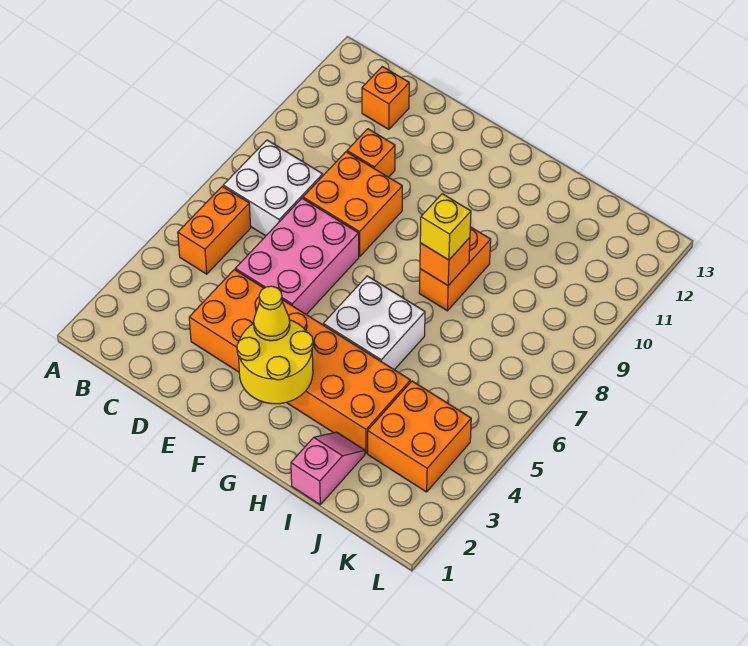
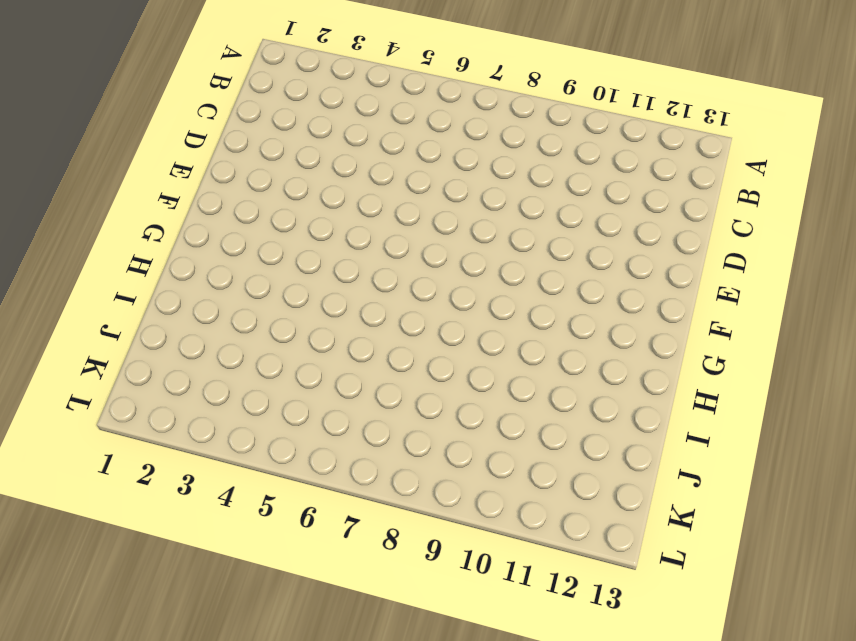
none -> orange brick B5:B6 level 1
none -> white brick B7:C8 level 1
none -> orange brick C12 level 1

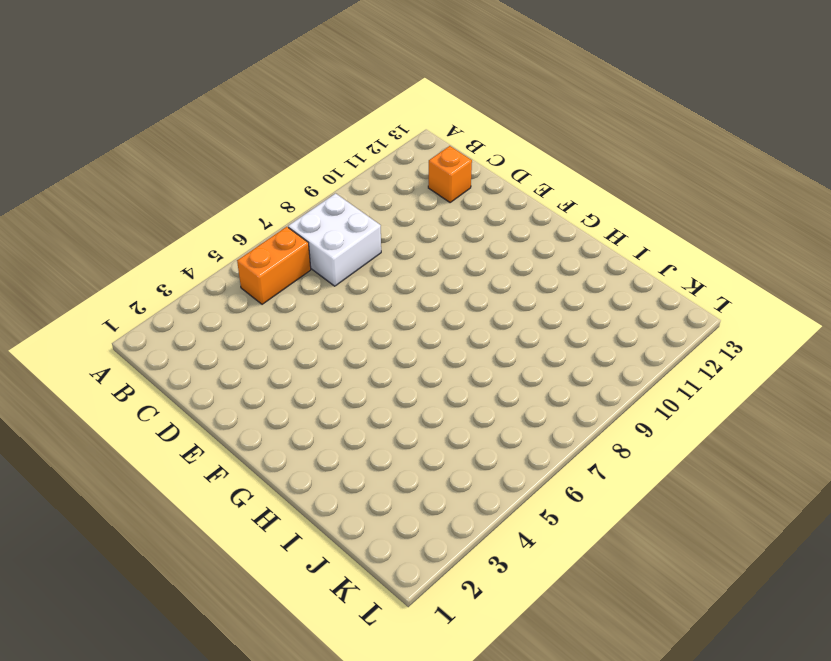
none -> orange brick D3:I4 level 1
none -> pink brick D5:E7 level 1
none -> orange brick D8:E9 level 1

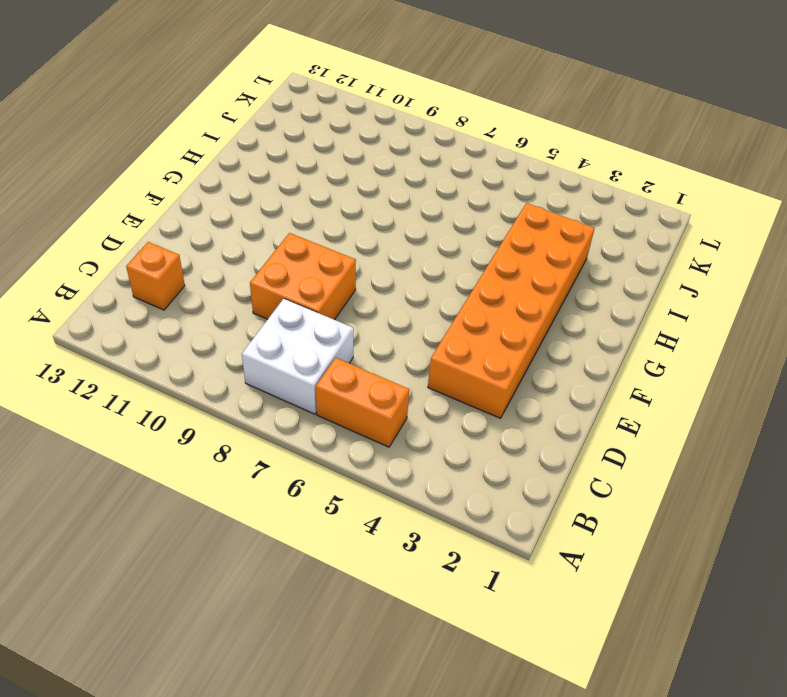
none -> pink brick D5:E7 level 1
none -> orange brick D10 level 1
none -> white brick G5:H6 level 1

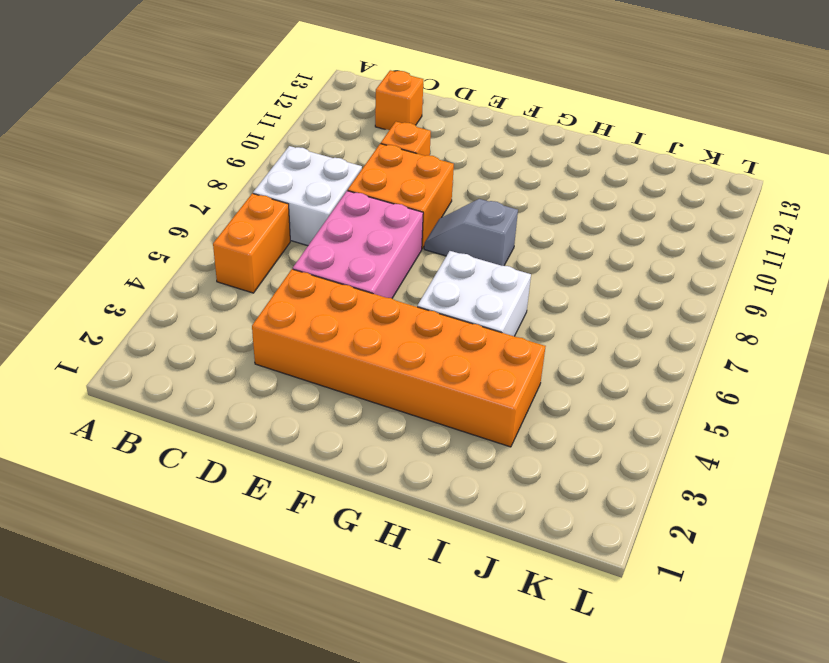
grey slope F8:G8 level 1 top G -> none
none -> orange brick H8:H9 level 1
none -> pink slope I1:I2 level 1 top 1
none -> orange brick J3:K4 level 1

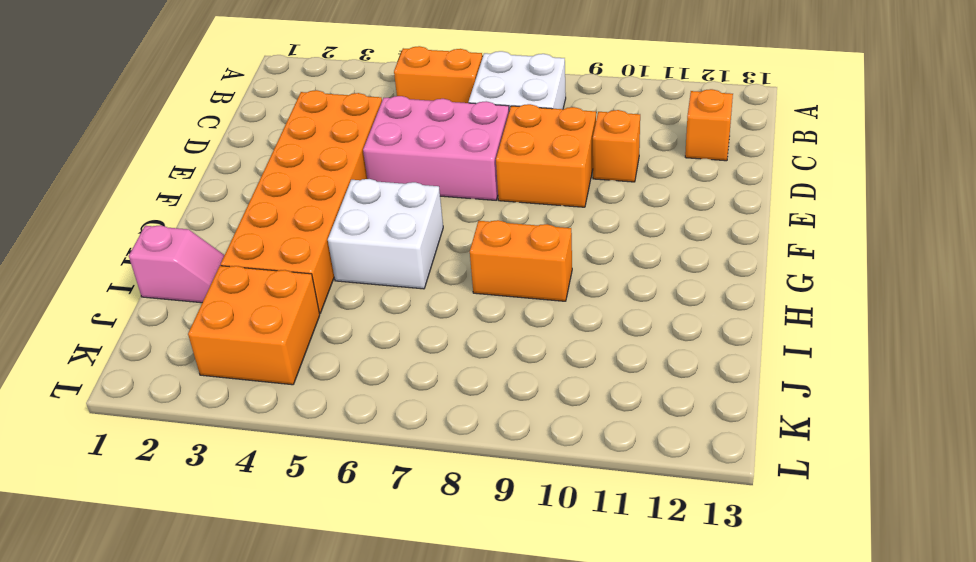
none -> yellow round brick F2:G3 level 2
none -> orange brick H8 level 2
none -> yellow cone F3 level 3

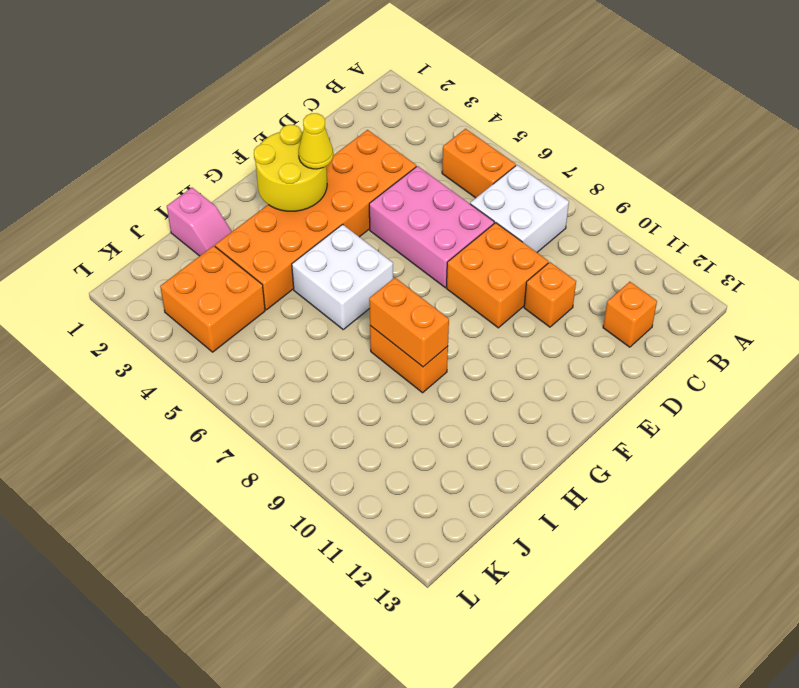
orange brick H8:H9 level 2 -> orange brick H8 level 2
none -> yellow brick H8 level 3

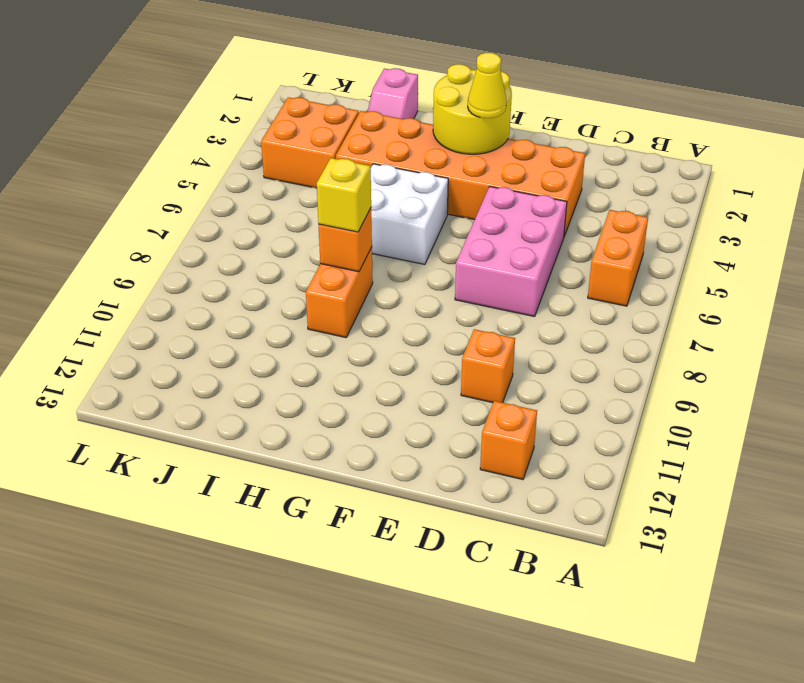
none -> white brick B7:C8 level 1
none -> orange brick D8:E9 level 1

